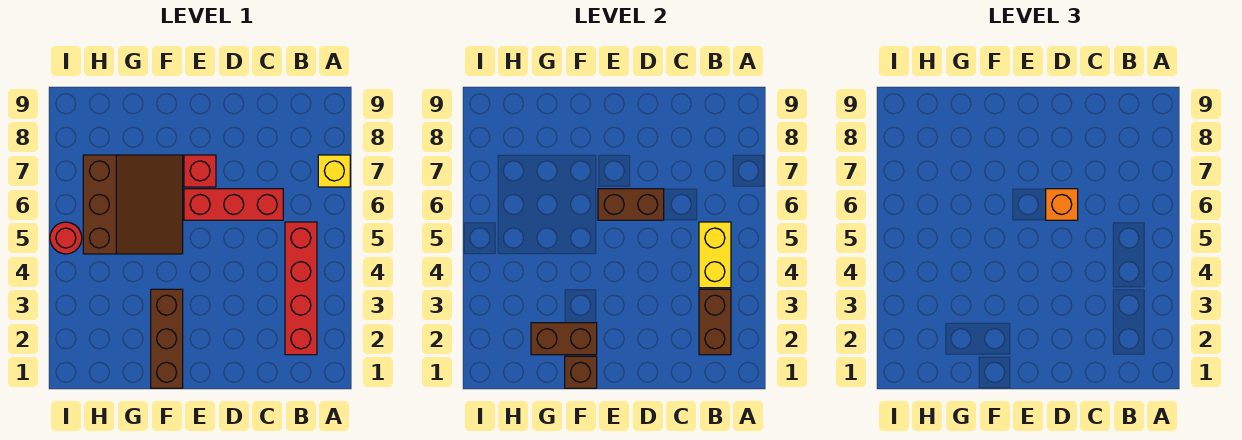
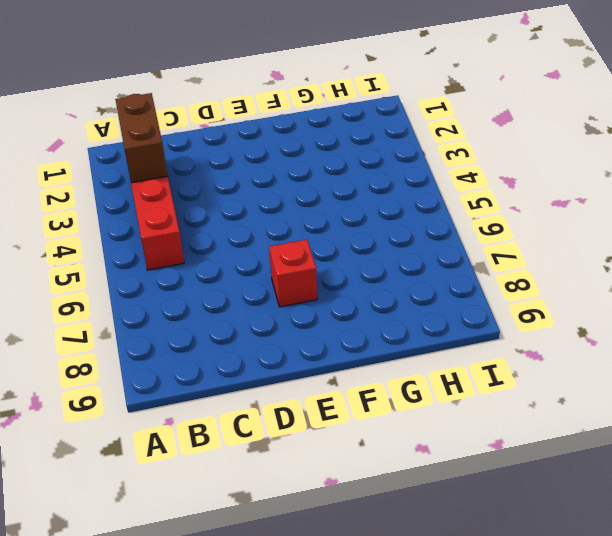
none -> yellow brick A7 level 1
none -> red brick C6:E6 level 1
none -> brown brick F1:F3 level 1

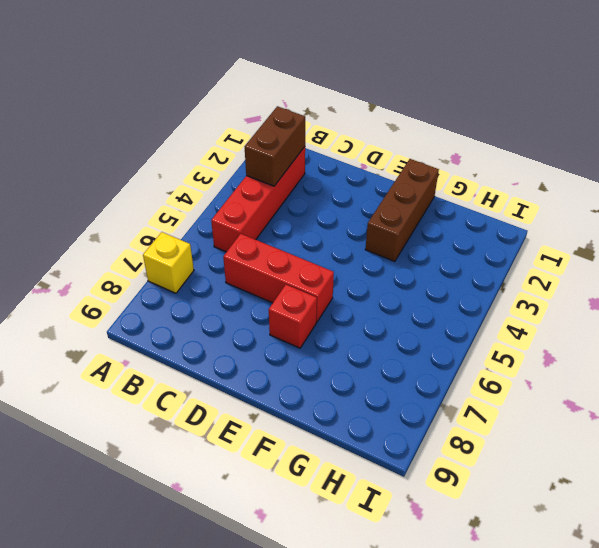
none -> brown slope F5:H7 level 1 top H
none -> red round brick I5 level 1
none -> yellow brick B4:B5 level 2

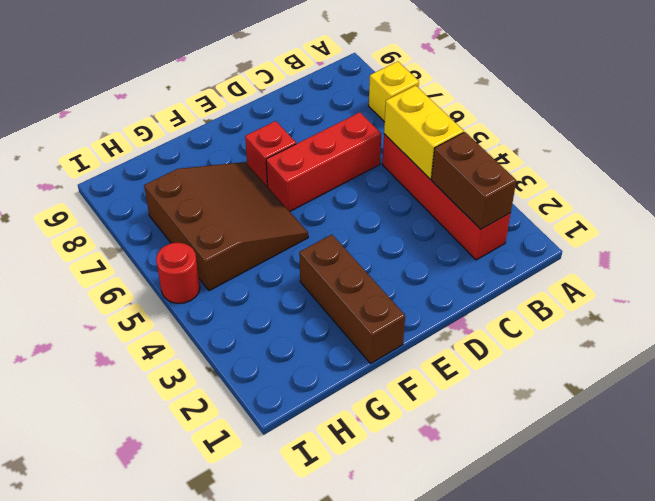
none -> brown brick D6:E6 level 2
none -> brown brick F1 level 2
none -> brown brick F2:G2 level 2

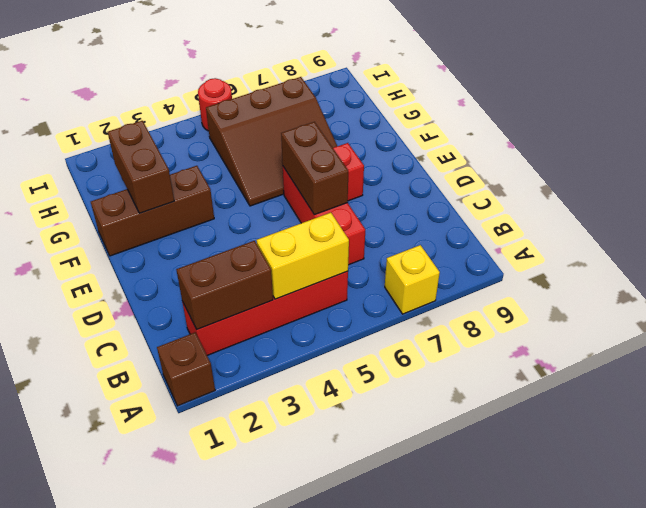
brown brick A1 level 1 -> brown brick F1 level 2
none -> orange brick D6 level 3

